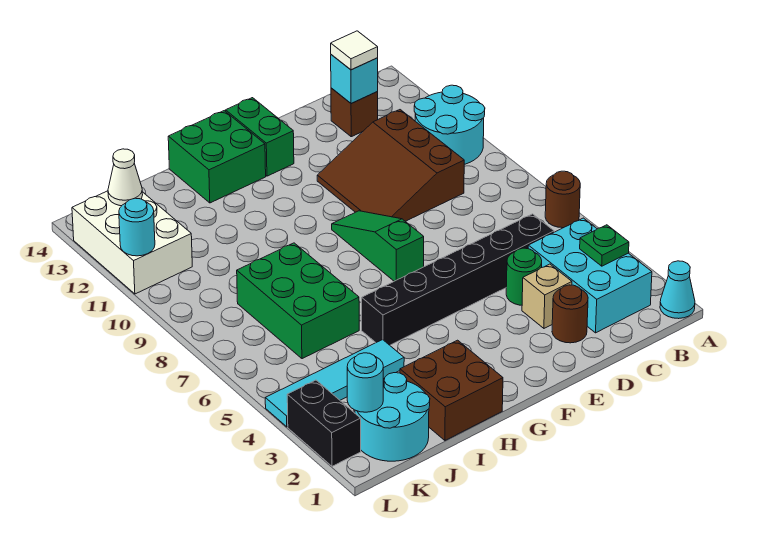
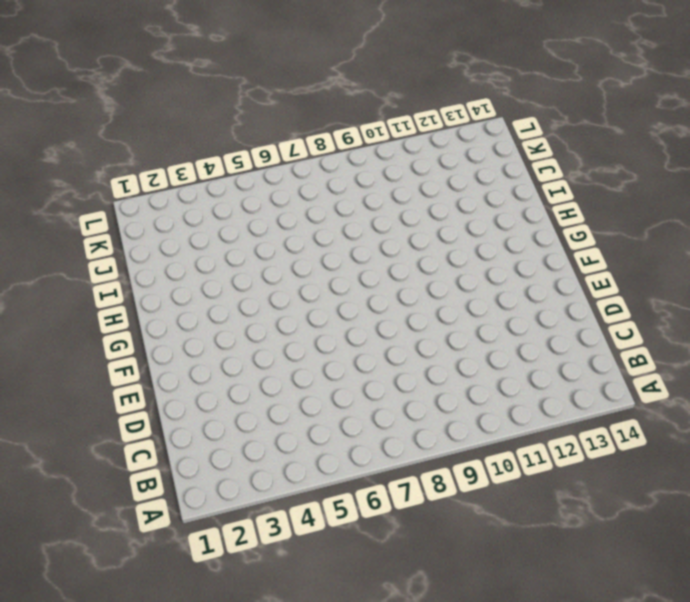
none -> cyan cone A1 level 1
none -> brown round brick A6 level 1
none -> cyan round brick A10:B11 level 1

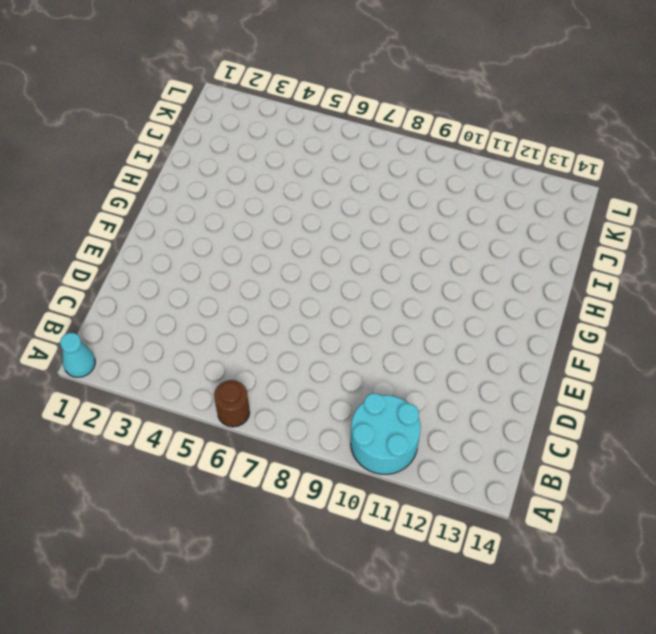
none -> cyan brick B2:C4 level 1
none -> black brick C5:H5 level 1
none -> brown slope C9:E11 level 1 top C

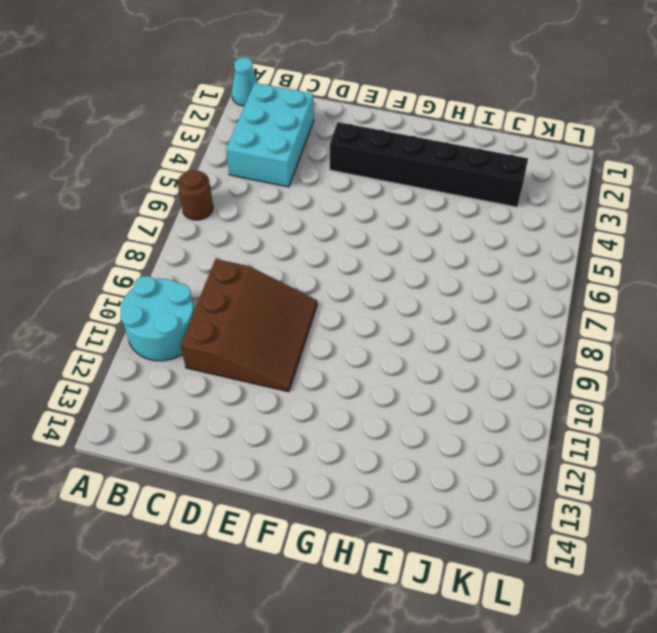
black brick E3:J3 level 1 -> black brick C5:H5 level 1
none -> brown brick C13 level 1
none -> brown round brick D2 level 1
none -> tan brick D3 level 1

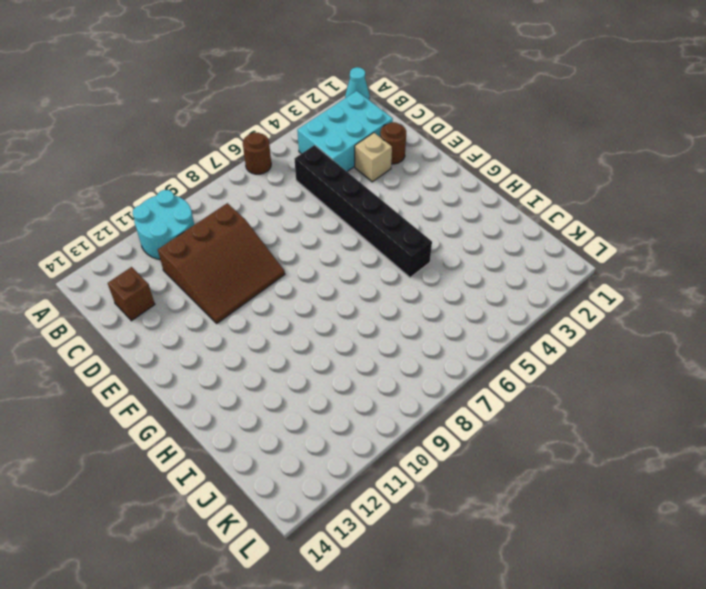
none -> green round brick D4 level 1
none -> green slope F7:F9 level 1 top 7
none -> green brick F13:F14 level 1

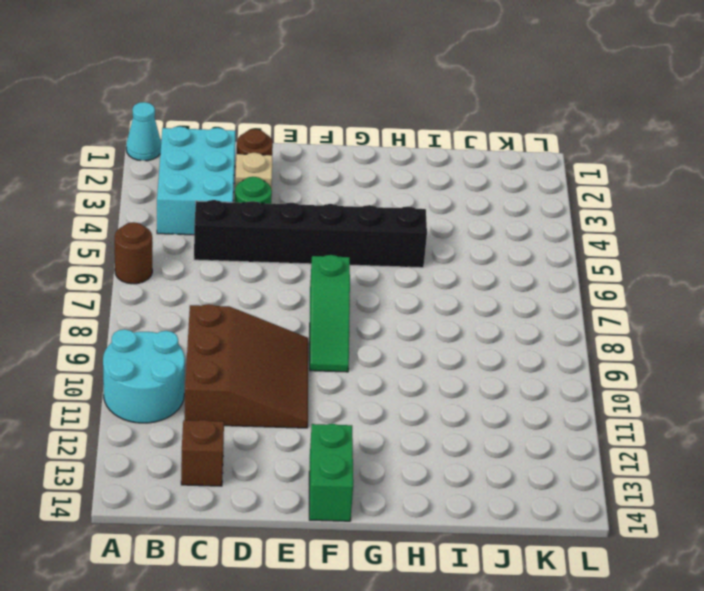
none -> green brick G13:H14 level 1
none -> brown brick H1:I2 level 1
none -> cyan tile I4:L4 level 1

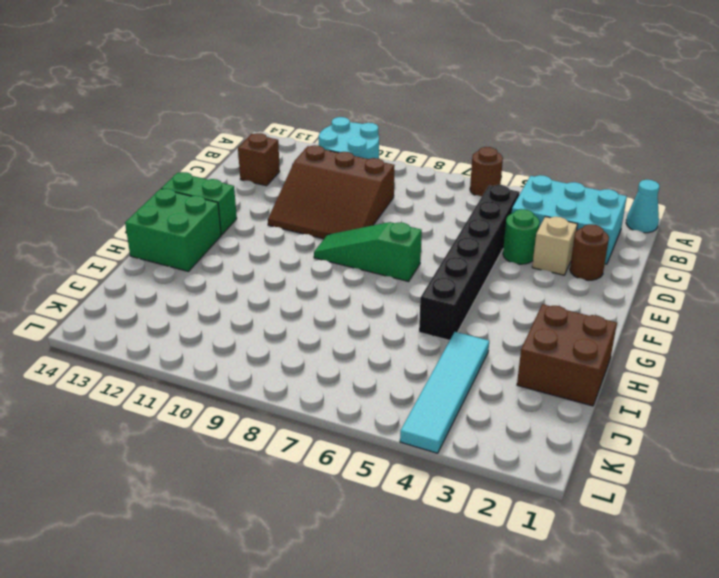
none -> green brick I6:J8 level 1
none -> cyan round brick J1:K2 level 1
none -> white brick K11:L13 level 1

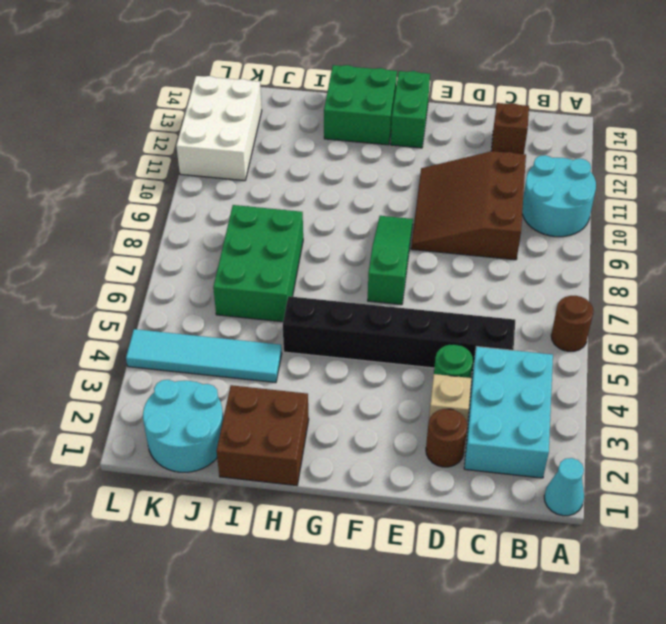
none -> black brick L2:L3 level 1
none -> green plate B3 level 2
none -> cyan brick C13 level 2

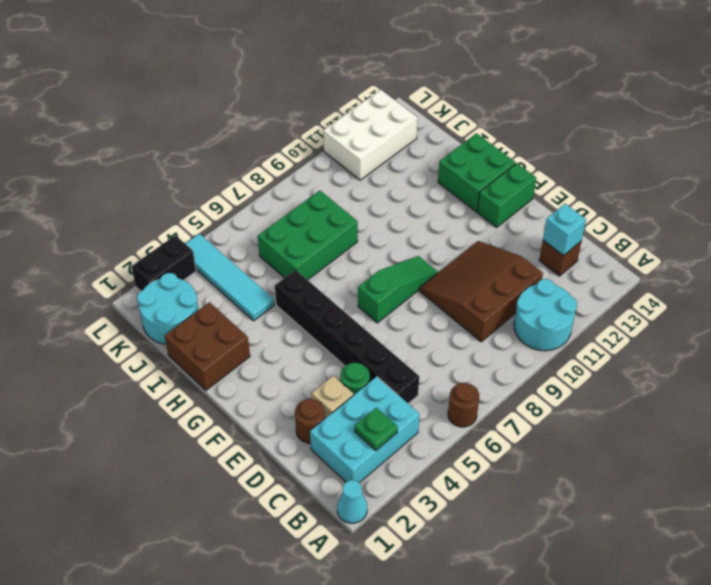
none -> cyan round brick K2 level 2
none -> white cone K13 level 2
none -> cyan round brick L11 level 2

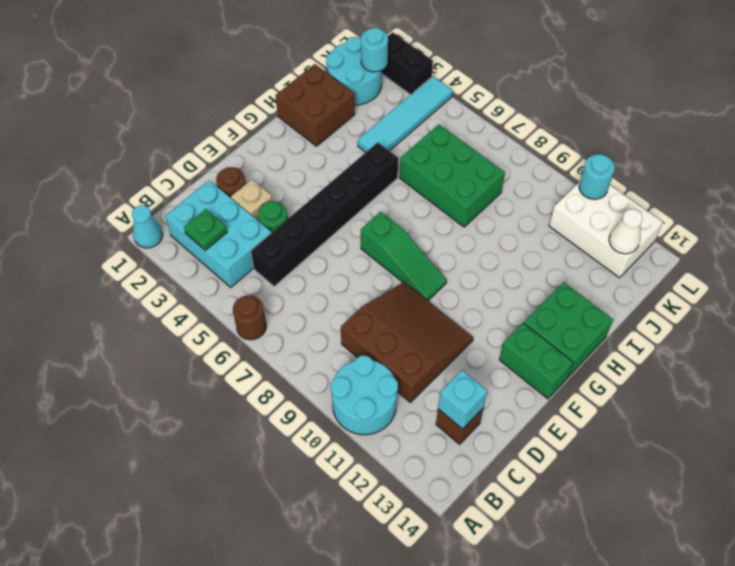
none -> white tile C13 level 3

